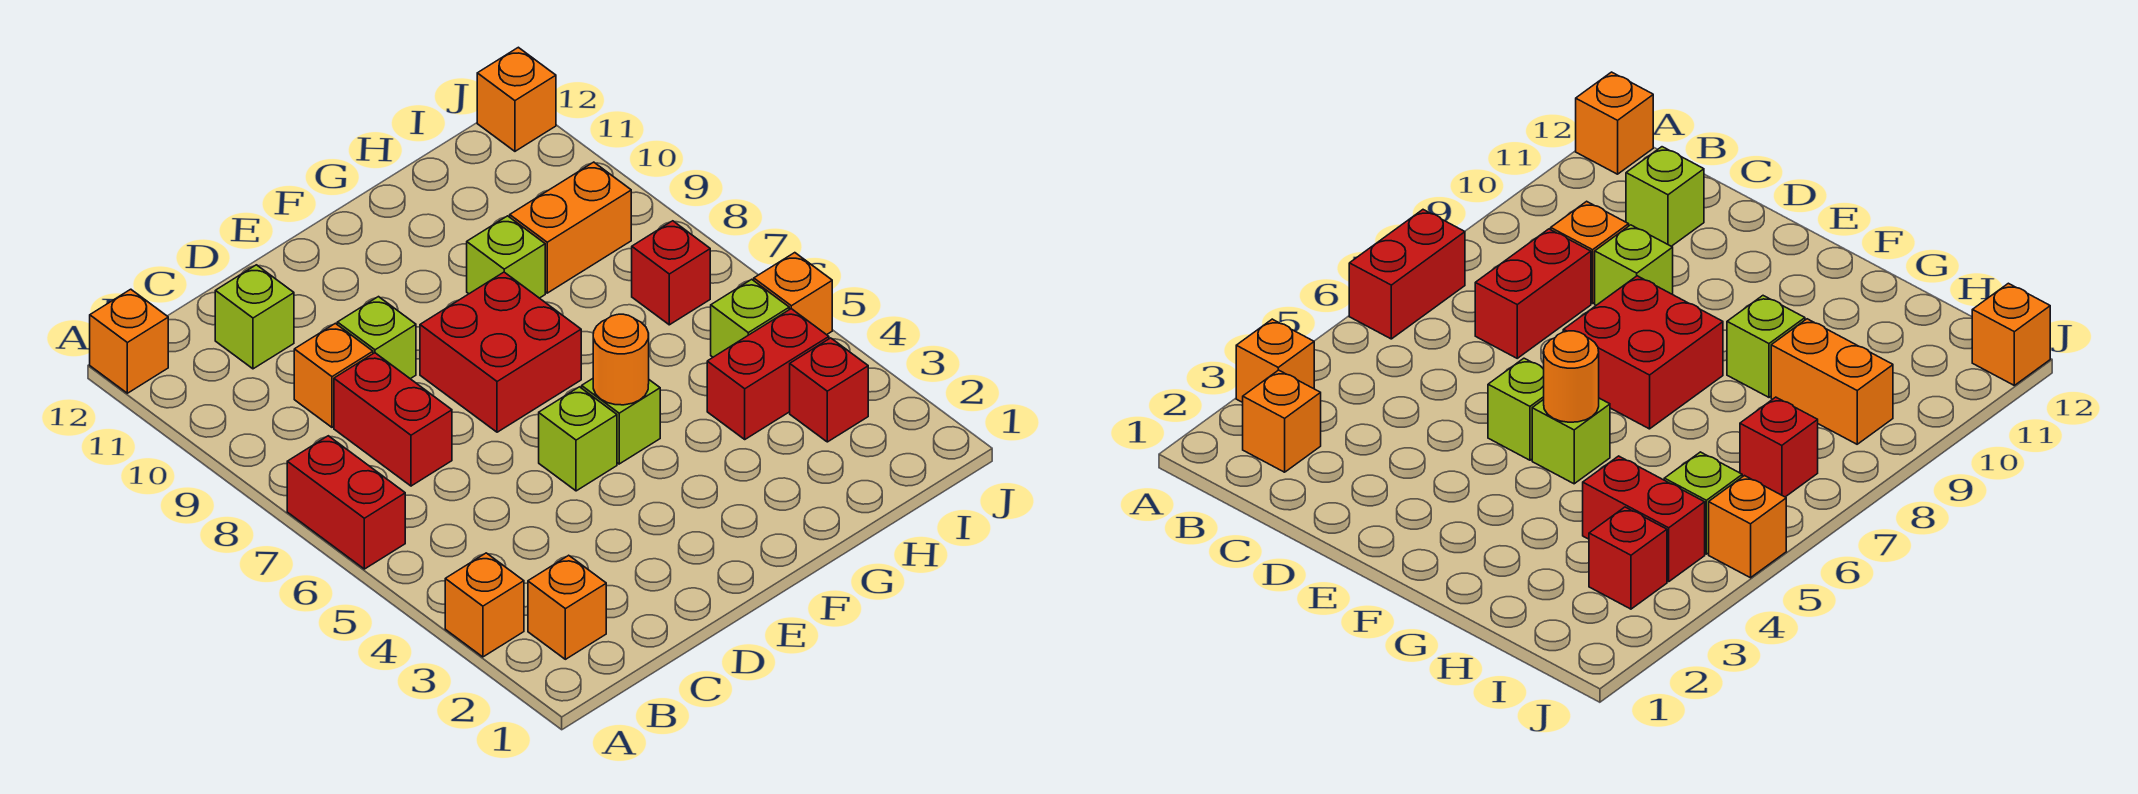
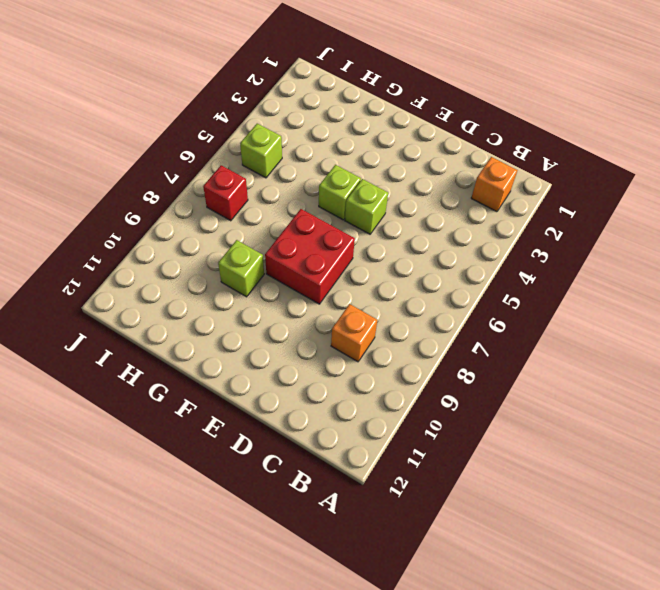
none -> orange brick A3 level 1
none -> red brick A6:A7 level 1
none -> orange brick A12 level 1

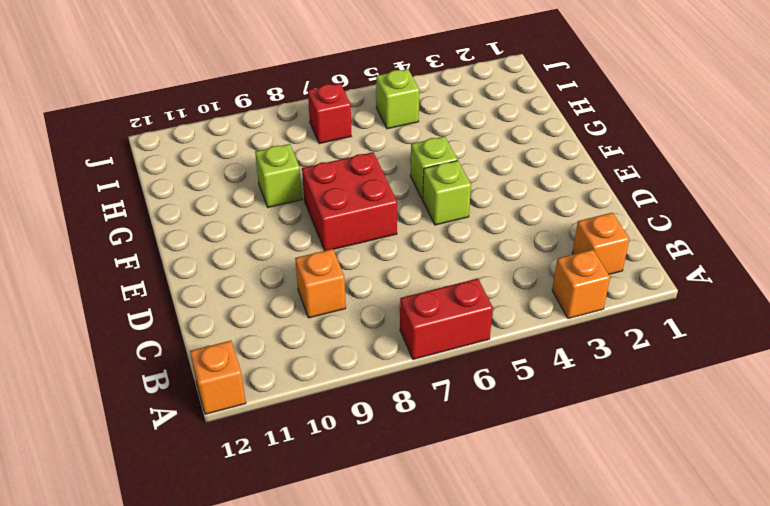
none -> red brick C7:C8 level 1
none -> lime brick C11 level 1
none -> lime brick D9 level 1

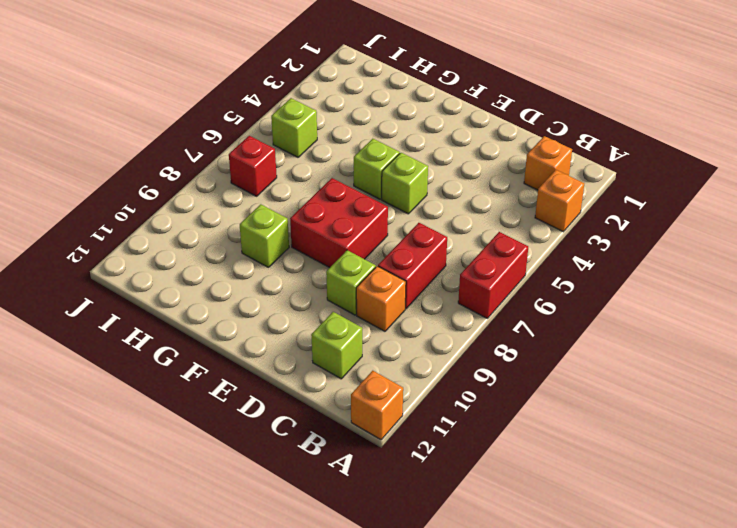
none -> red brick H4:I4 level 1
none -> orange brick H9:I9 level 1
none -> red brick I3 level 1

